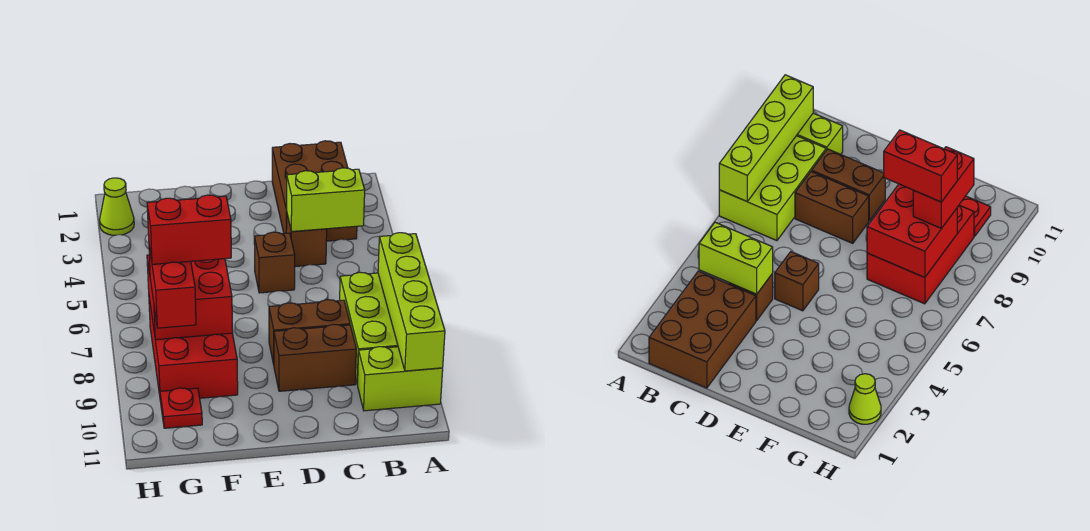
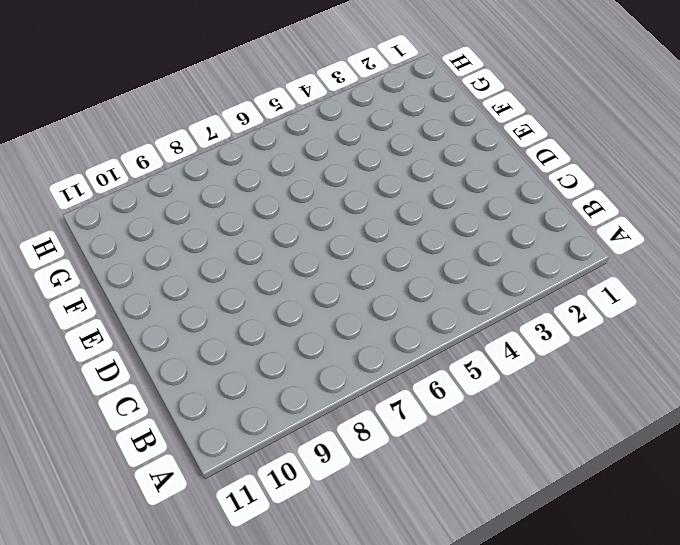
none -> lime brick A7:B9 level 1
none -> lime brick A10:B10 level 1
none -> brown brick B1:C3 level 1

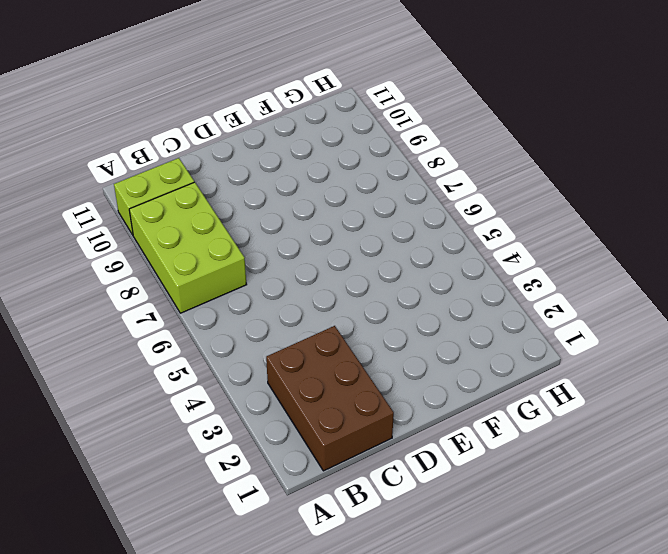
none -> brown brick C4 level 1
none -> brown brick C8:D8 level 1
none -> brown brick C9:D9 level 1

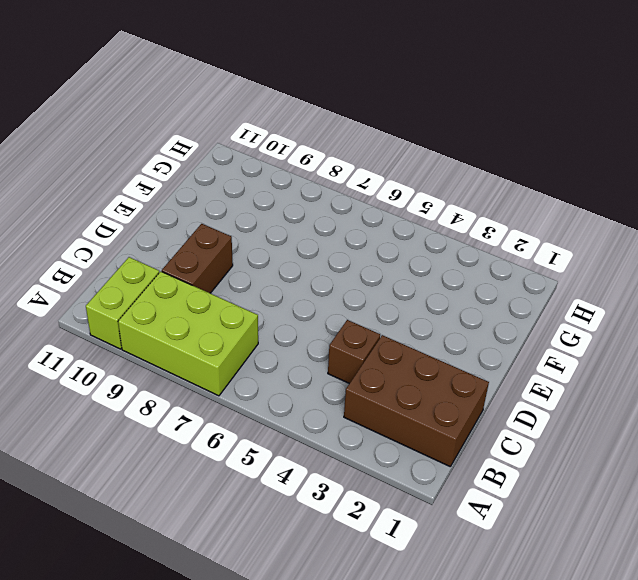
none -> brown brick C8:D8 level 1
none -> brown brick D5 level 1
none -> red brick F7:G9 level 1

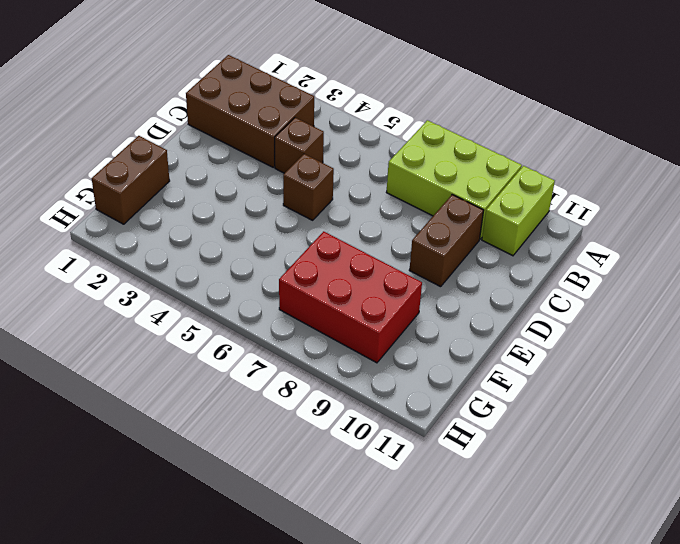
brown brick F1:G1 level 1 -> brown brick C8:D8 level 1
none -> red plate G10 level 1
none -> lime cone H2 level 1
none -> lime brick A7:A10 level 2

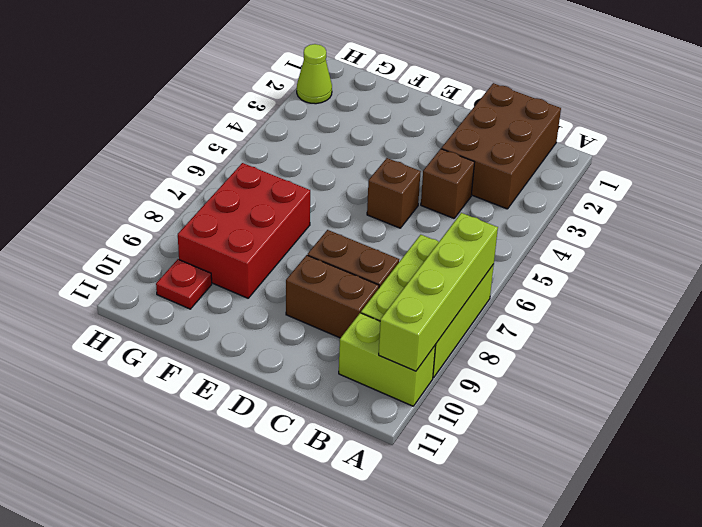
none -> lime brick B4:C4 level 2
none -> red brick F7:G8 level 2
none -> red brick G8:G9 level 3

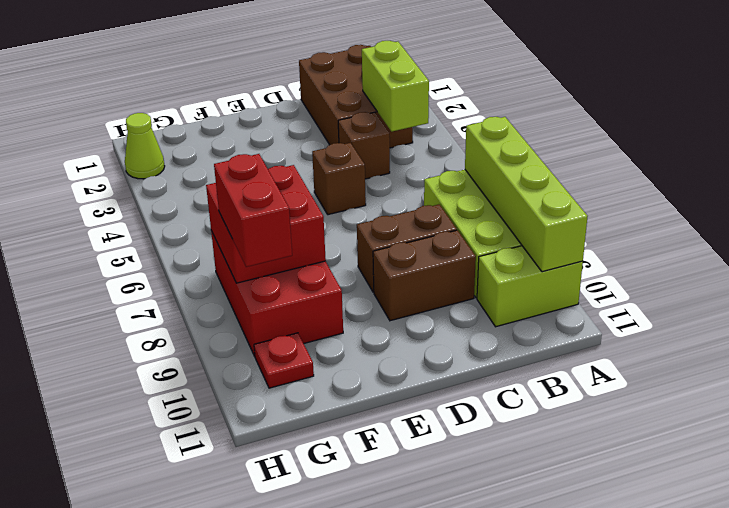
lime brick B3:B4 level 2 -> lime brick B4:C4 level 2
none -> red brick F8:G8 level 4

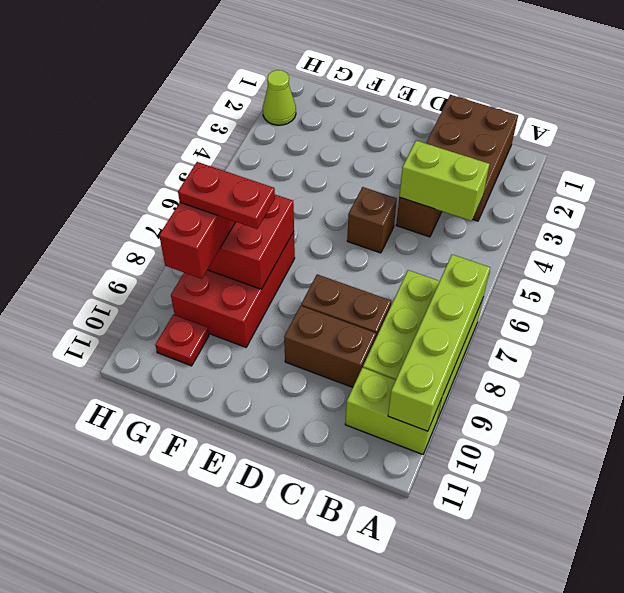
red plate F8:G8 level 4 -> red brick F8:G8 level 4

